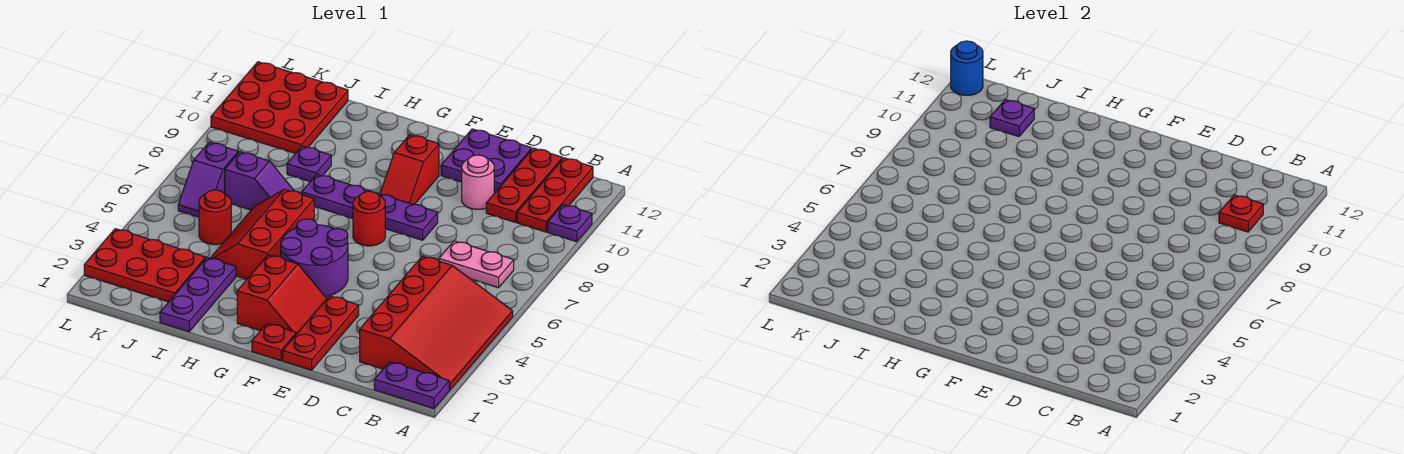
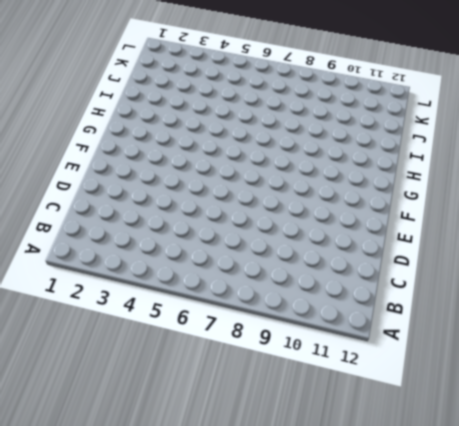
none -> purple plate A1:B1 level 1
none -> red slope A2:C5 level 1 top C
none -> purple plate A10 level 1

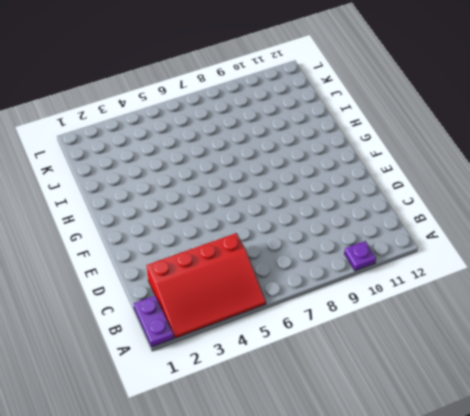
none -> pink plate B7:C7 level 1
none -> red plate B10:B12 level 1
none -> red plate C10:C12 level 1

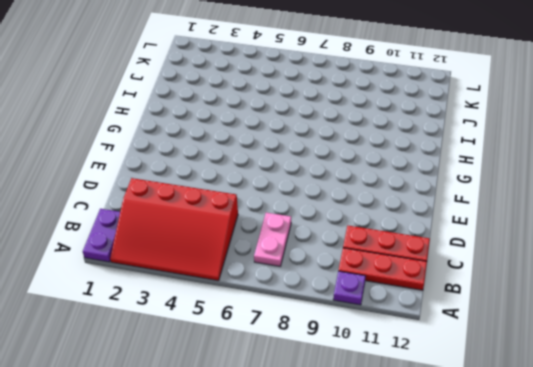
none -> pink round brick D10 level 1
none -> purple plate D11:E12 level 1
none -> red plate E1:E3 level 1

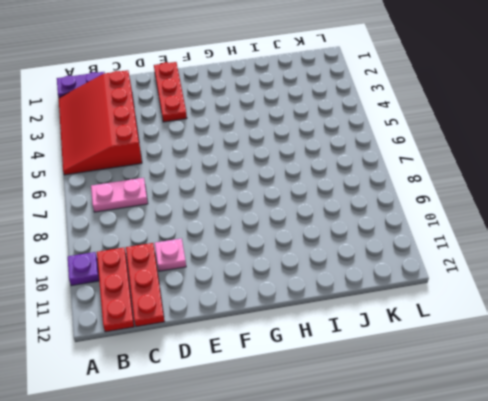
pink plate D10 level 1 -> pink round brick D10 level 1
none -> purple plate D11:E12 level 1
none -> purple plate E8:H8 level 1
none -> red plate F1 level 1

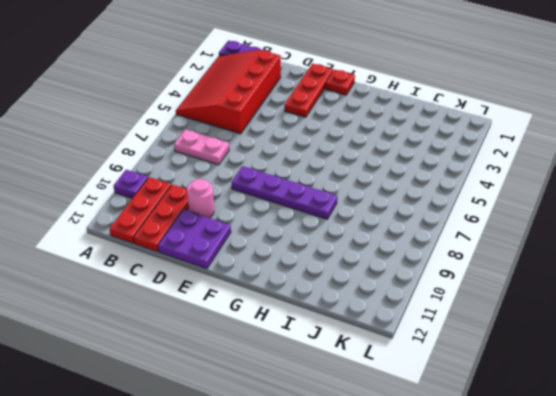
none -> red slope F2:G3 level 1 top G
none -> purple round brick F4:G5 level 1
none -> red round brick F7 level 1

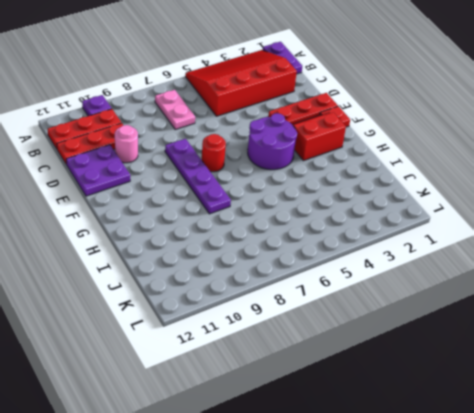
none -> red slope F9:F10 level 1 top 10
none -> red slope H4:I6 level 1 top H
none -> purple plate I1:I3 level 1

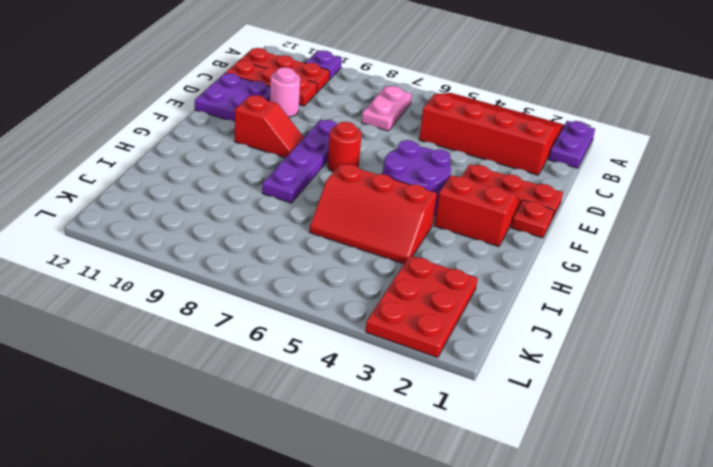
none -> purple plate I1:I3 level 1
none -> purple slope I7:J7 level 1 top J
none -> purple plate I9 level 1

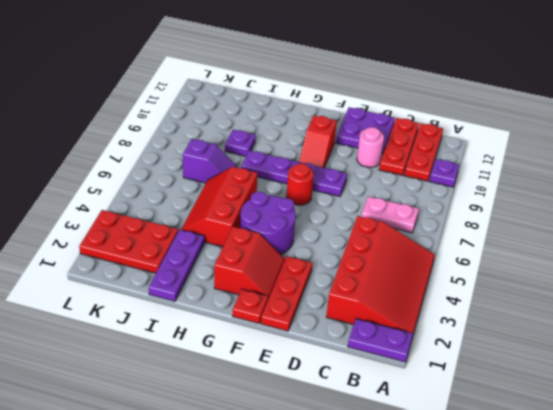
none -> red round brick J5 level 1
none -> red plate J10:L12 level 1
none -> purple slope K6:K7 level 1 top 7

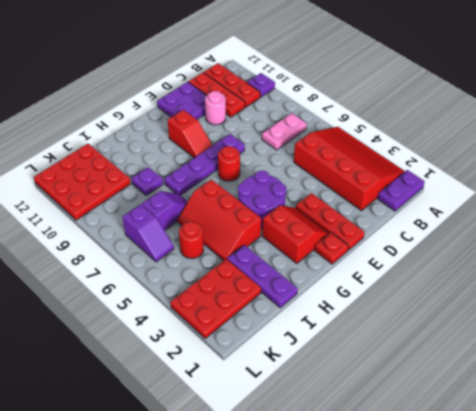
none -> red plate B10 level 2
none -> purple plate J11 level 2
none -> blue round brick L12 level 2

